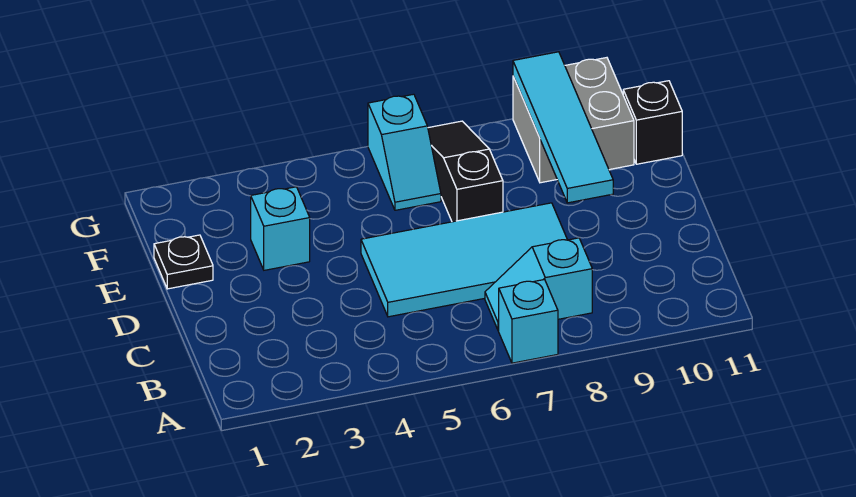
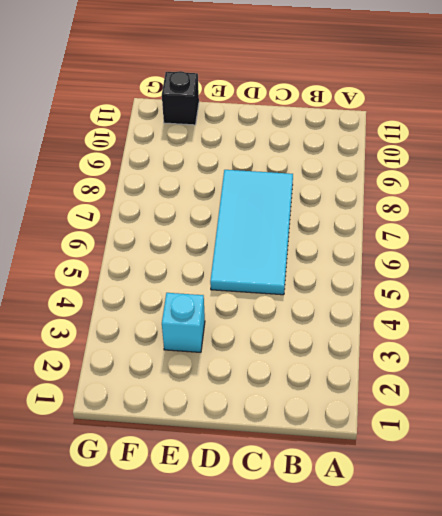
none -> cyan brick A7 level 1
none -> cyan slope B7:B8 level 1 top 8

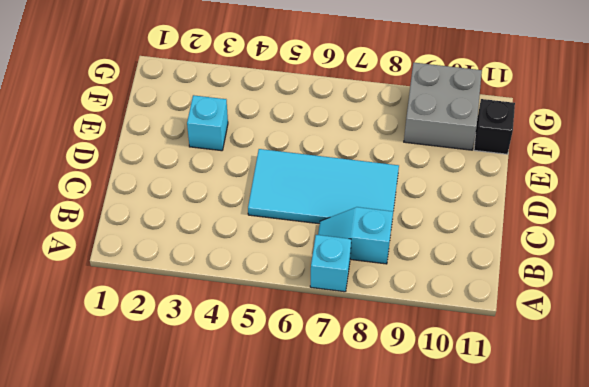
none -> black plate E1 level 1
none -> black slope E7:G7 level 1 top E

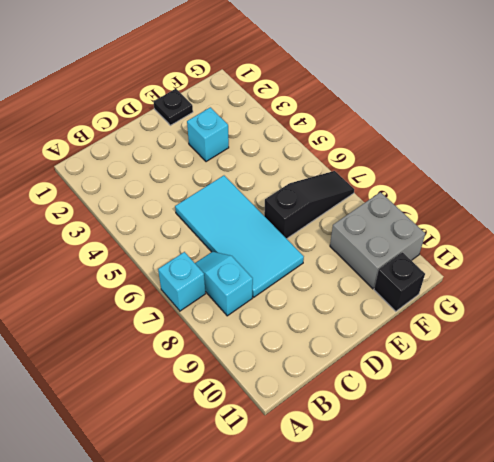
none -> cyan slope F6:G6 level 1 top G
none -> cyan tile D9:G9 level 2

